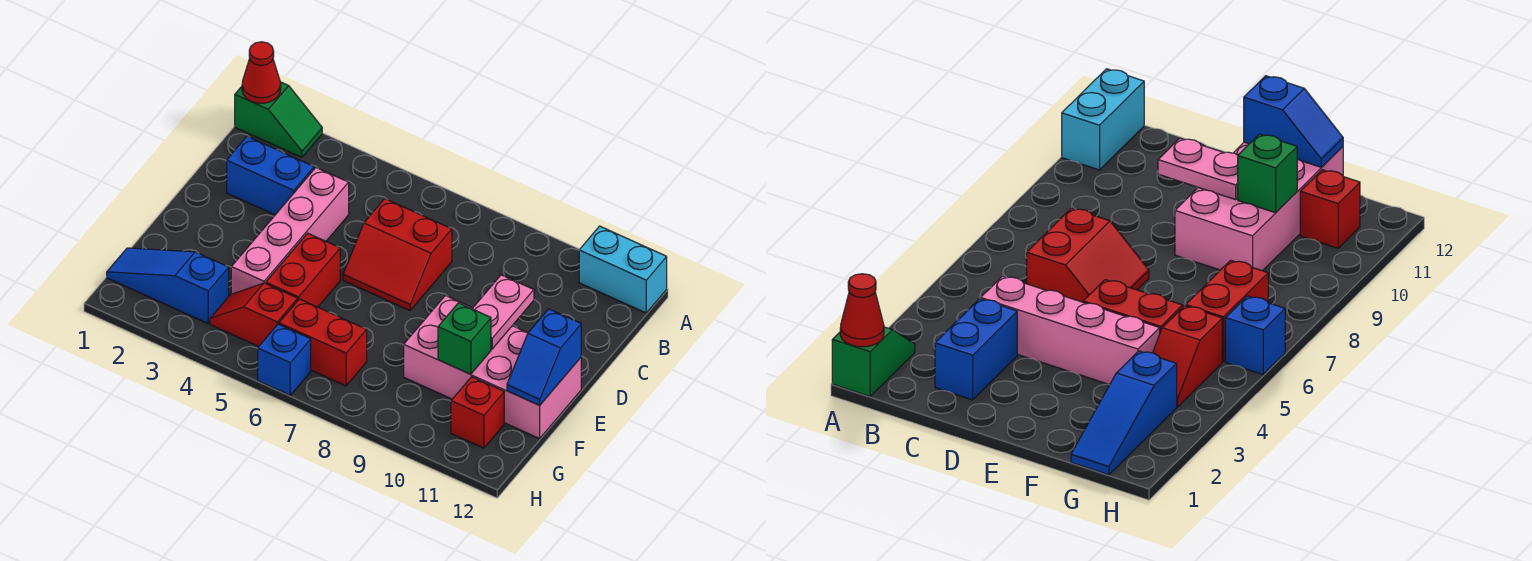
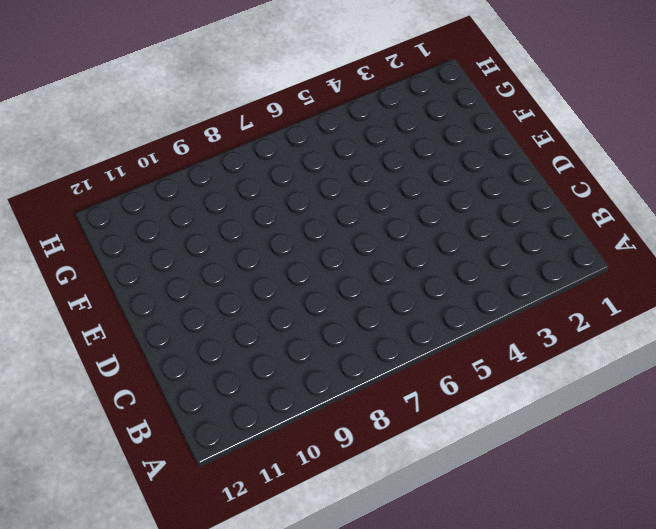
none -> green slope A1:A2 level 1 top 1
none -> cyan brick A11:A12 level 1
none -> blue brick C2:C3 level 1

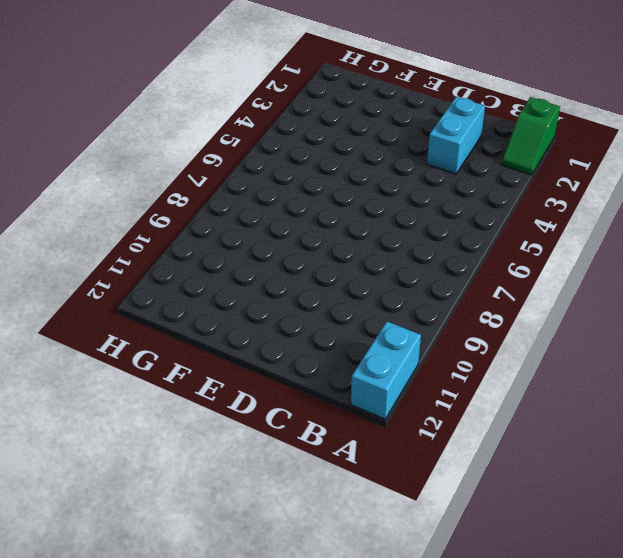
cyan brick C2:C3 level 1 -> blue brick C2:C3 level 1
none -> pink brick C4:F4 level 1
none -> red slope C6:D7 level 1 top C
none -> red brick E5:F5 level 1

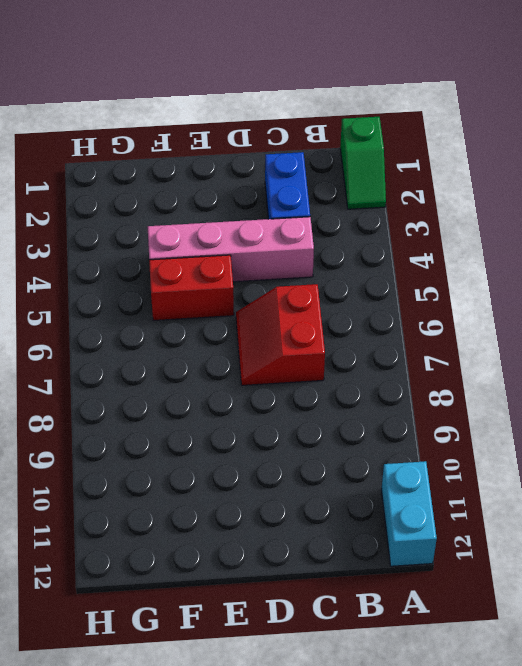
none -> pink brick E9:F12 level 1
none -> blue slope G1:G3 level 1 top 3
none -> red slope G4:G5 level 1 top 5

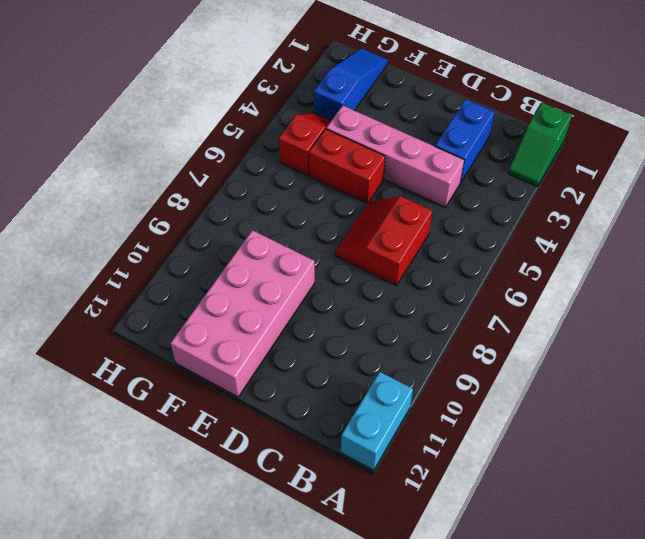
none -> red brick G6:G7 level 1
none -> red brick G11 level 1
none -> blue brick H6 level 1

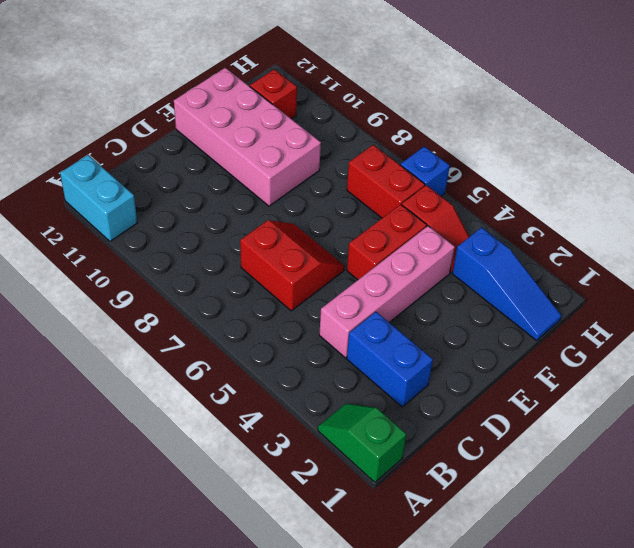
none -> red cone A1 level 2
none -> pink plate D10:E10 level 2
none -> blue slope E12:F12 level 2 top E

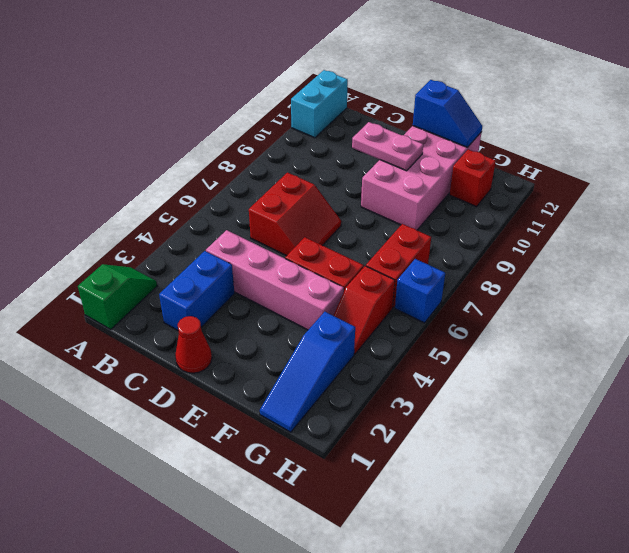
red cone D1 level 1 -> red cone A1 level 2
none -> green brick F10 level 2

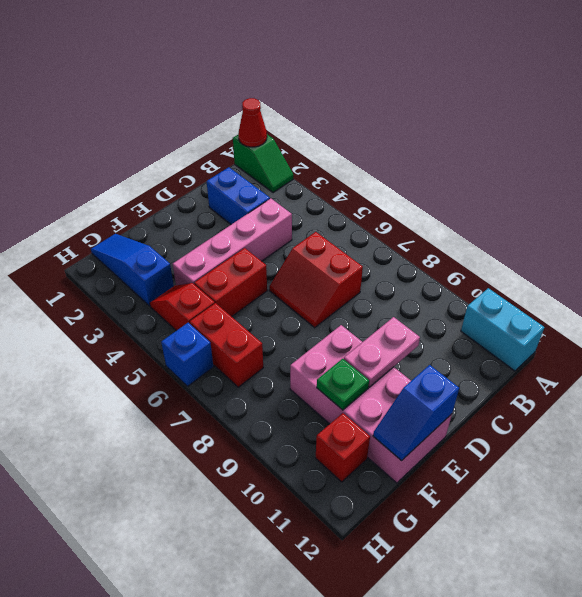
green plate F10 level 2 -> green brick F10 level 2

